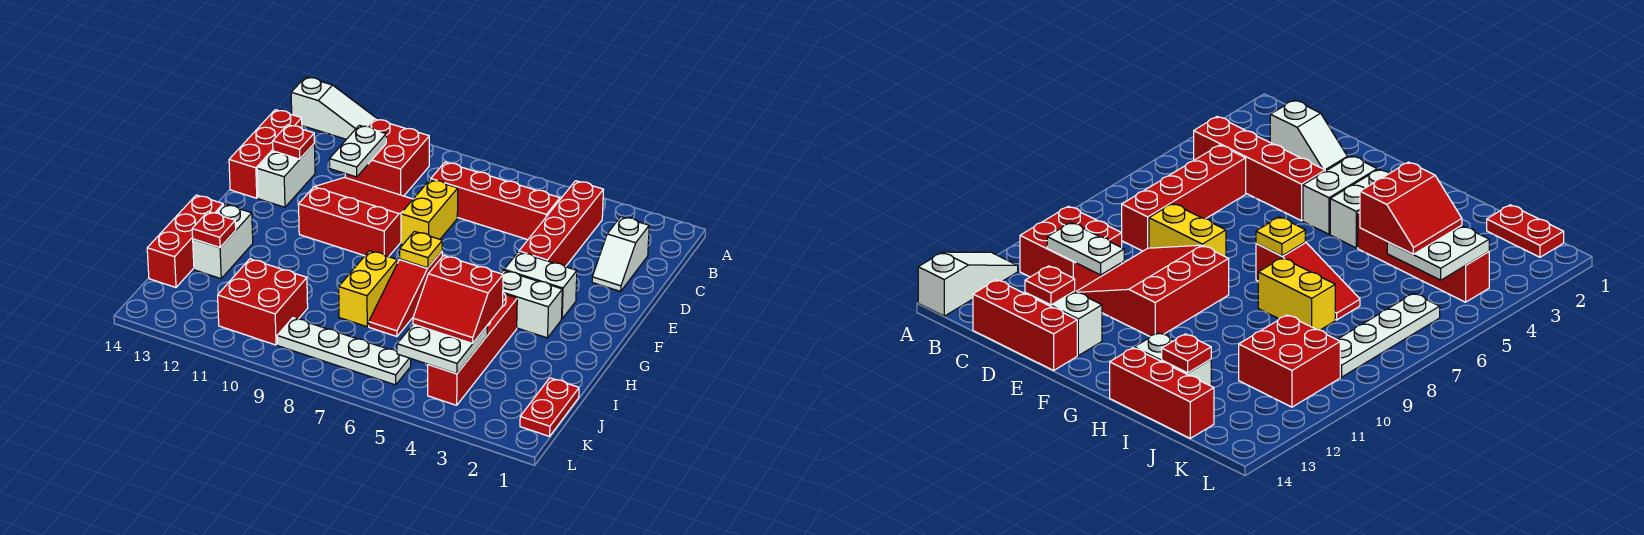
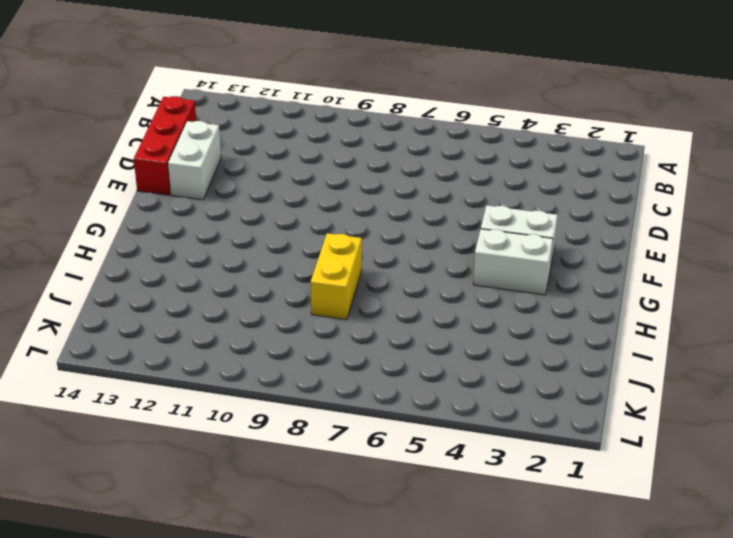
none -> white slope A12:A14 level 1 top 14
none -> red brick B4:E4 level 1
none -> red brick B10:C11 level 1

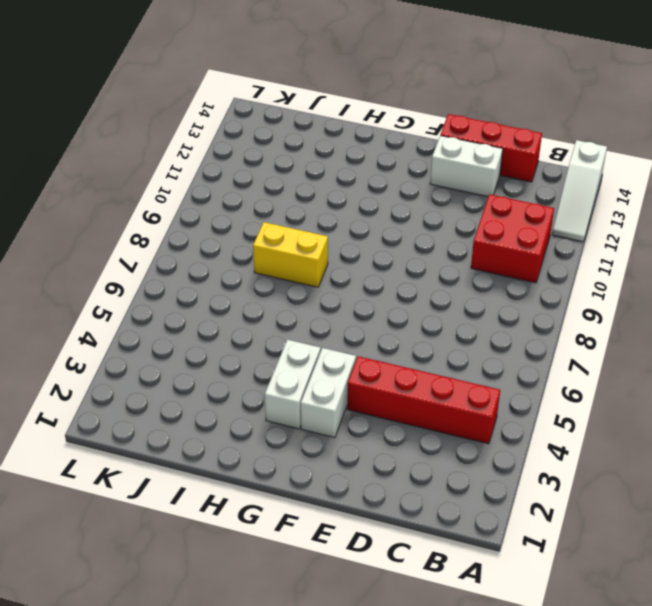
none -> white slope C2:D2 level 1 top C
none -> red brick C5:C8 level 1
none -> yellow brick D8:E8 level 1

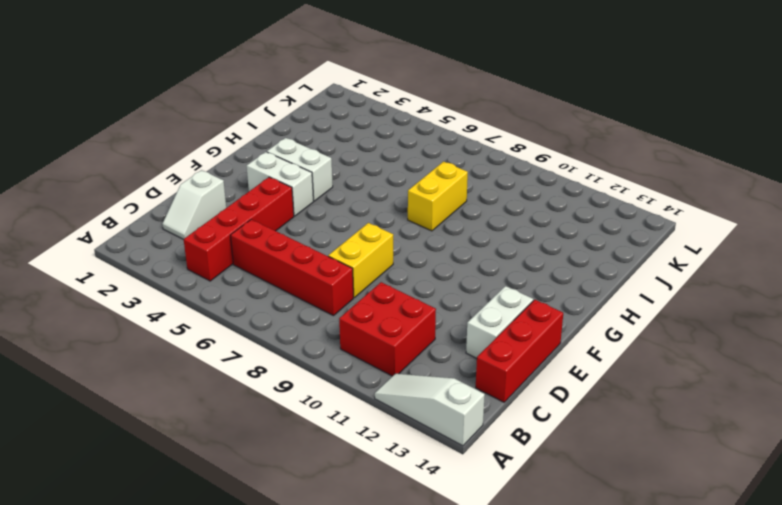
white slope C2:D2 level 1 top D -> white slope C2:D2 level 1 top C
none -> red slope D9:F11 level 1 top F
none -> red slope G7:I7 level 1 top G
none -> red brick H4:K4 level 1

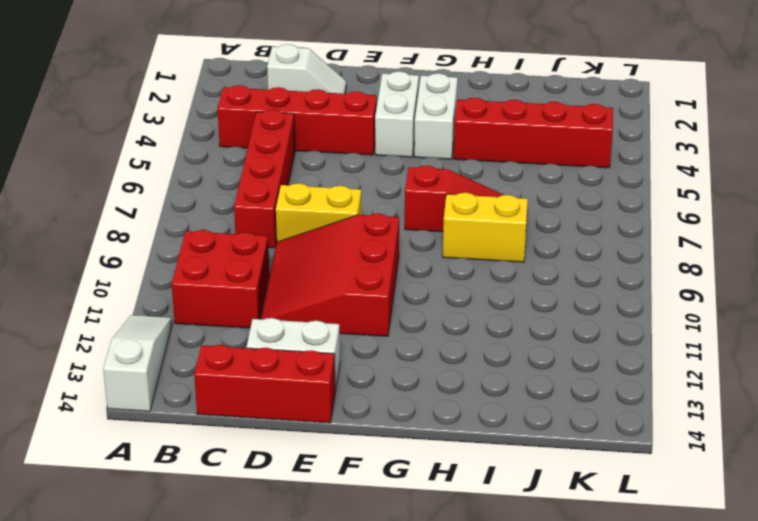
none -> white brick H13:I13 level 1
none -> red brick H14:J14 level 1
none -> red plate J1:K1 level 1

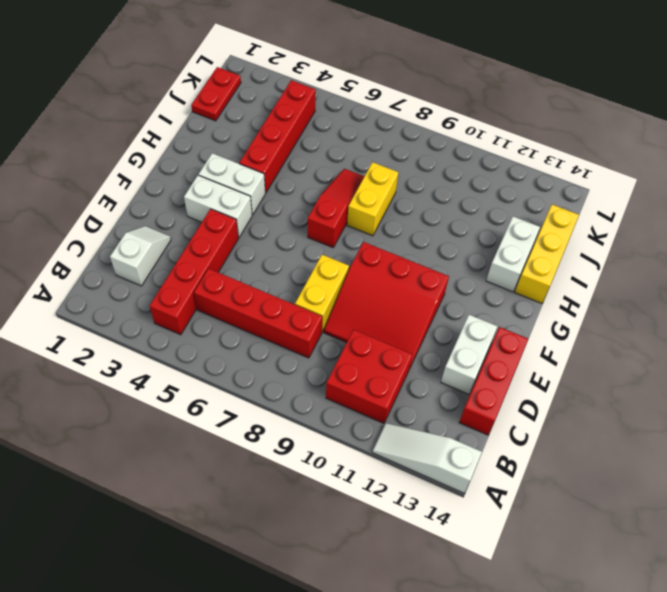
yellow brick H14:J14 level 1 -> red brick H14:J14 level 1
none -> red brick J10:K11 level 1
none -> white plate K6:K9 level 1
none -> white plate C11:D11 level 2

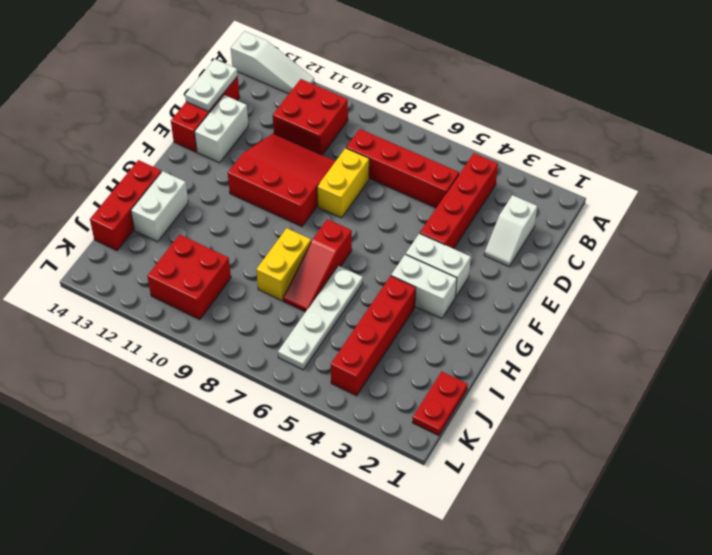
white plate C14:D14 level 2 -> white plate C11:D11 level 2
white plate H6:K6 level 1 -> white plate K6:K9 level 1
none -> red plate D13 level 2
none -> yellow plate G7 level 2
none -> red plate I13 level 2

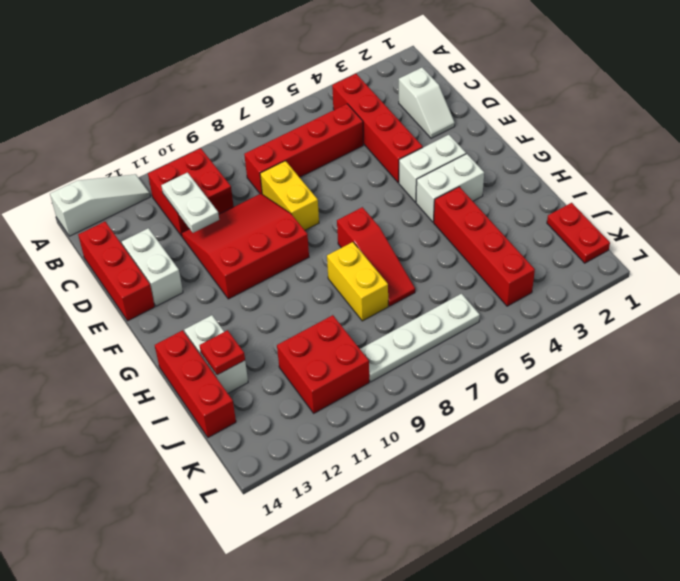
none -> red plate D13 level 2
none -> yellow plate G7 level 2
none -> white plate J4:K5 level 2

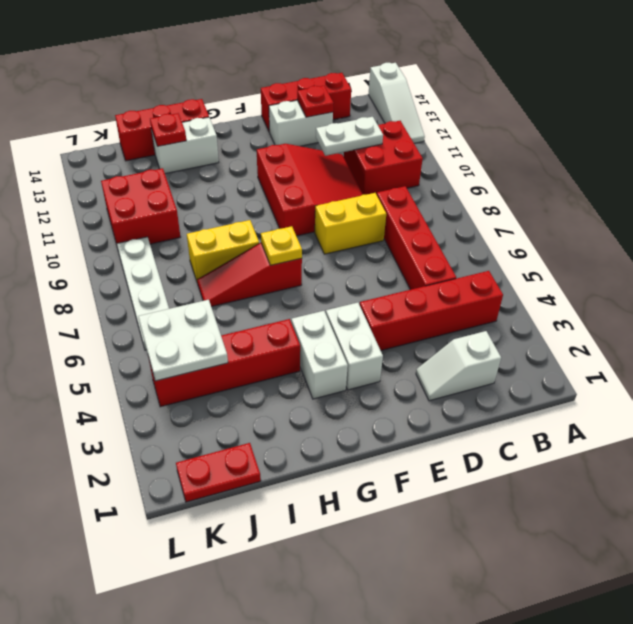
none -> red slope I4:J5 level 3 top I

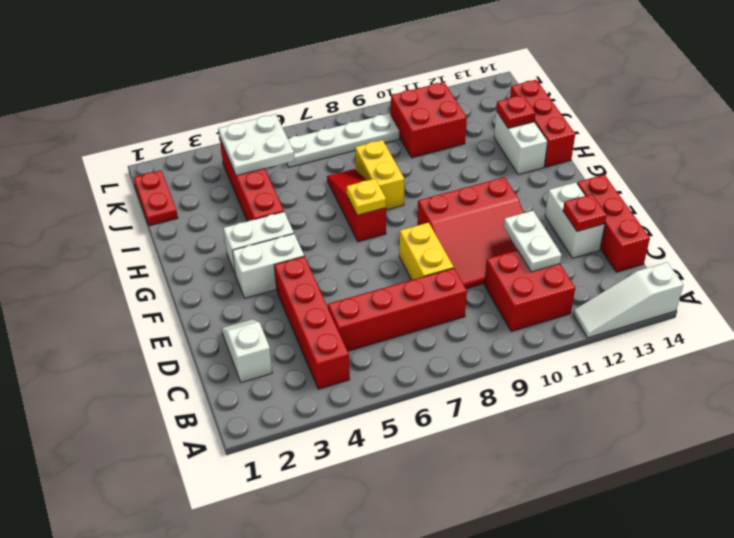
none -> red slope I4:J5 level 3 top I

